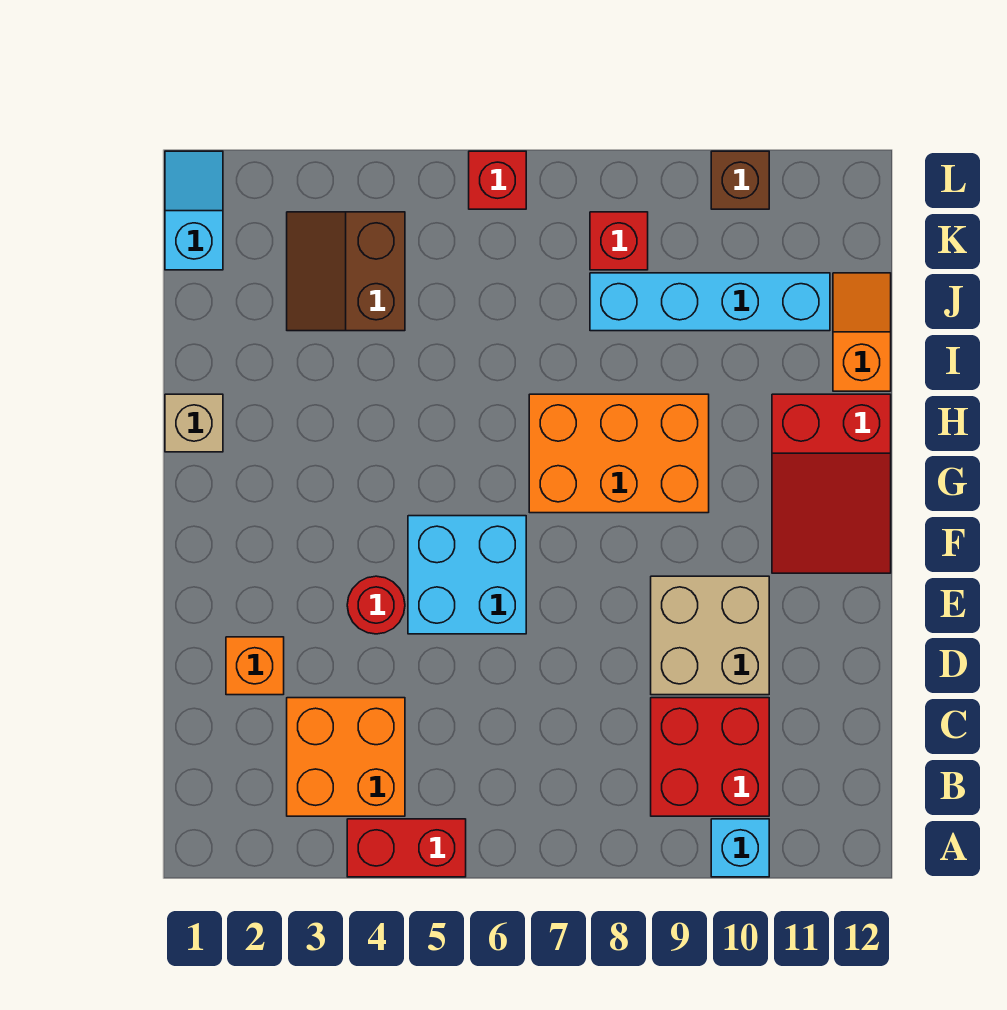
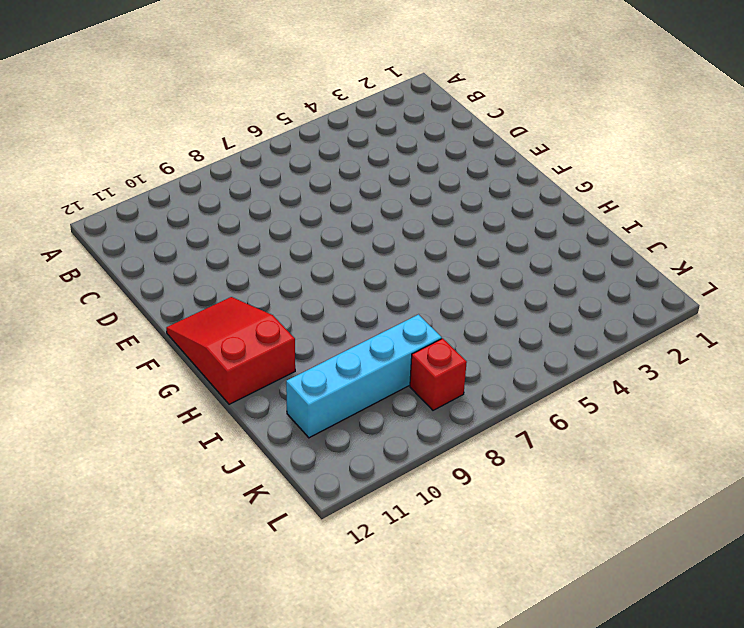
none -> red brick A4:A5 level 1
none -> cyan brick A10 level 1
none -> orange brick B3:C4 level 1

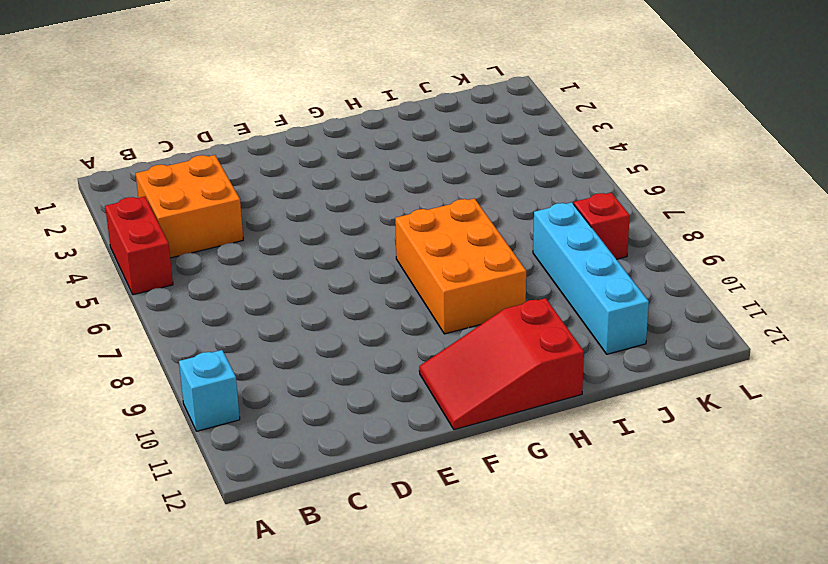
none -> red brick B9:C10 level 1
none -> orange brick D2 level 1
none -> tan brick D9:E10 level 1

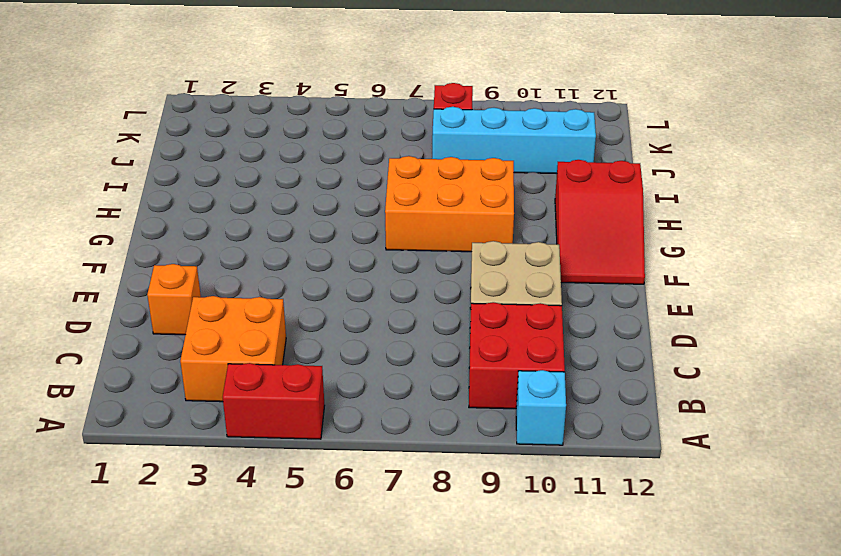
none -> red round brick E4 level 1
none -> cyan brick E5:F6 level 1
none -> tan brick H1 level 1

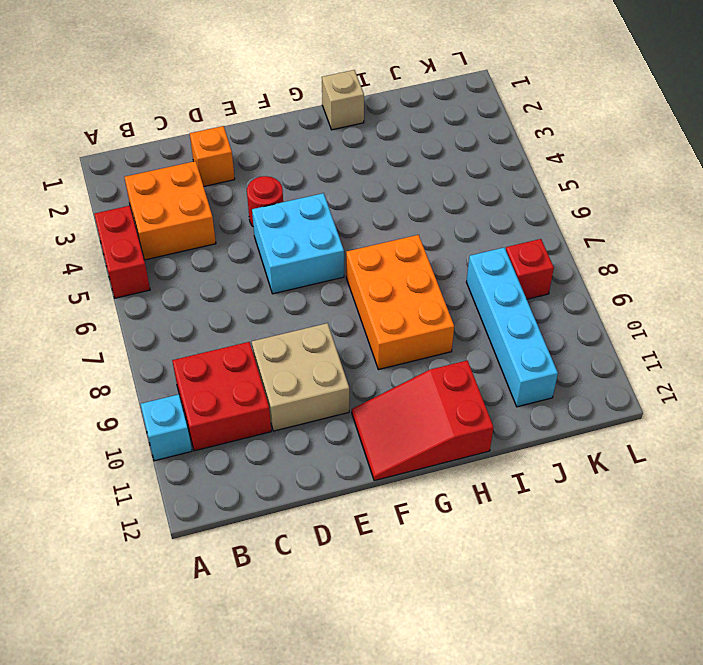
none -> orange slope I12:J12 level 1 top I
none -> brown slope J3:K4 level 1 top 4
none -> cyan slope K1:L1 level 1 top K

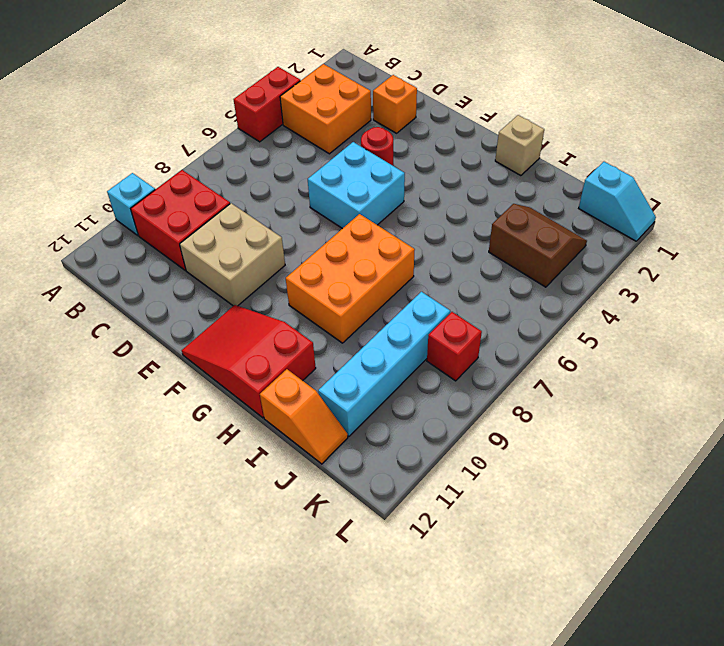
none -> red brick L6 level 1
none -> brown brick L10 level 1

